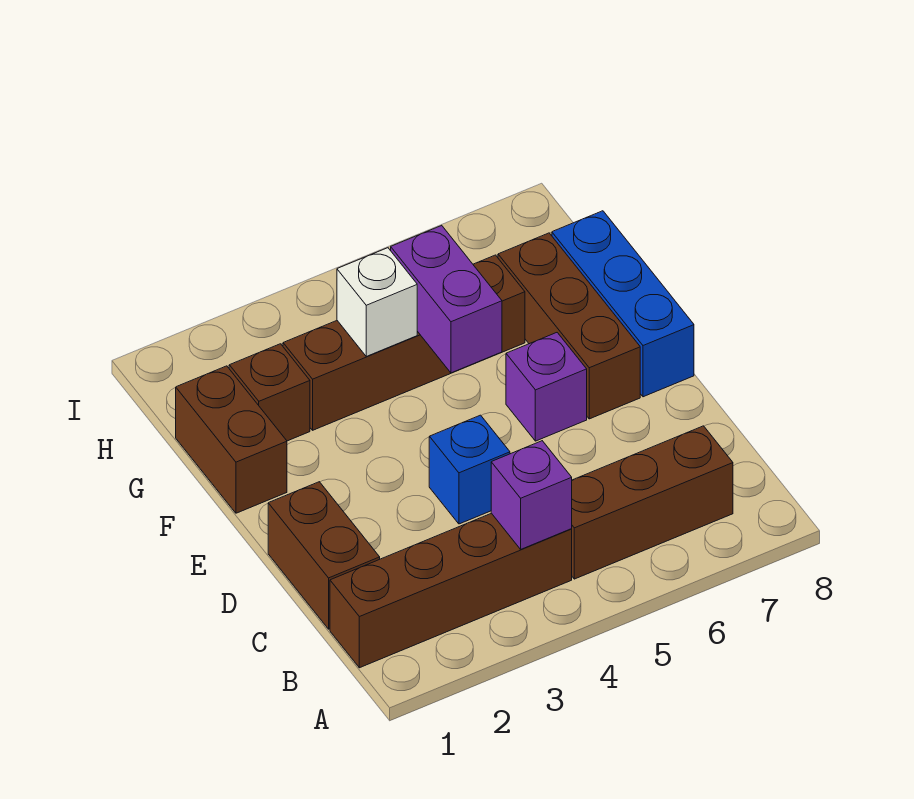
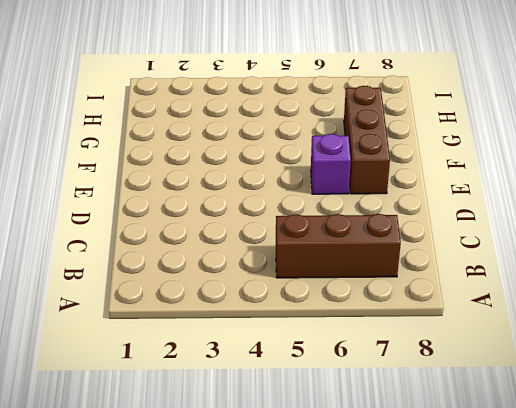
none -> brown brick B1:B4 level 1
none -> brown brick C1:D1 level 1
none -> blue brick D4 level 1

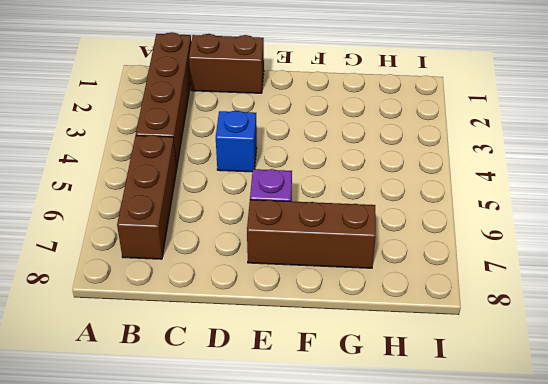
none -> blue brick E8:G8 level 1
none -> brown brick F1:G1 level 1
none -> brown brick G2 level 1

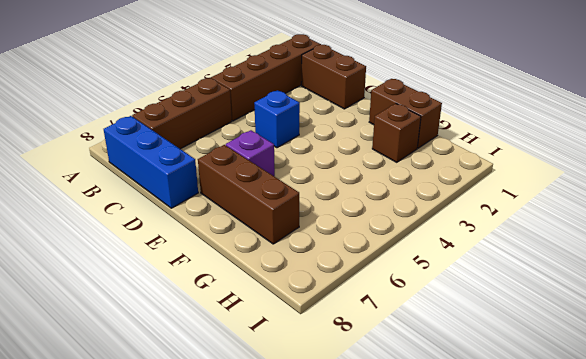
blue brick B8:D8 level 1 -> blue brick E8:G8 level 1
none -> brown brick G3:G6 level 1
none -> purple brick B4 level 2
none -> purple brick F5:G5 level 2

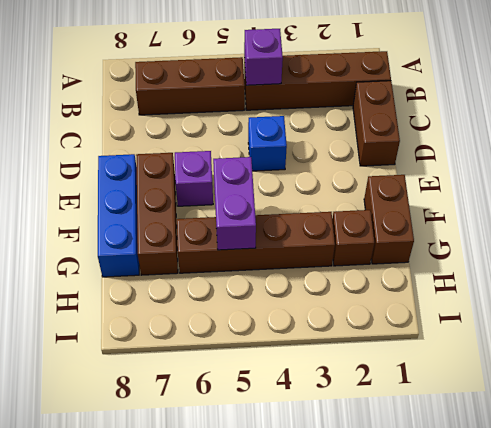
none -> white brick G4 level 2

